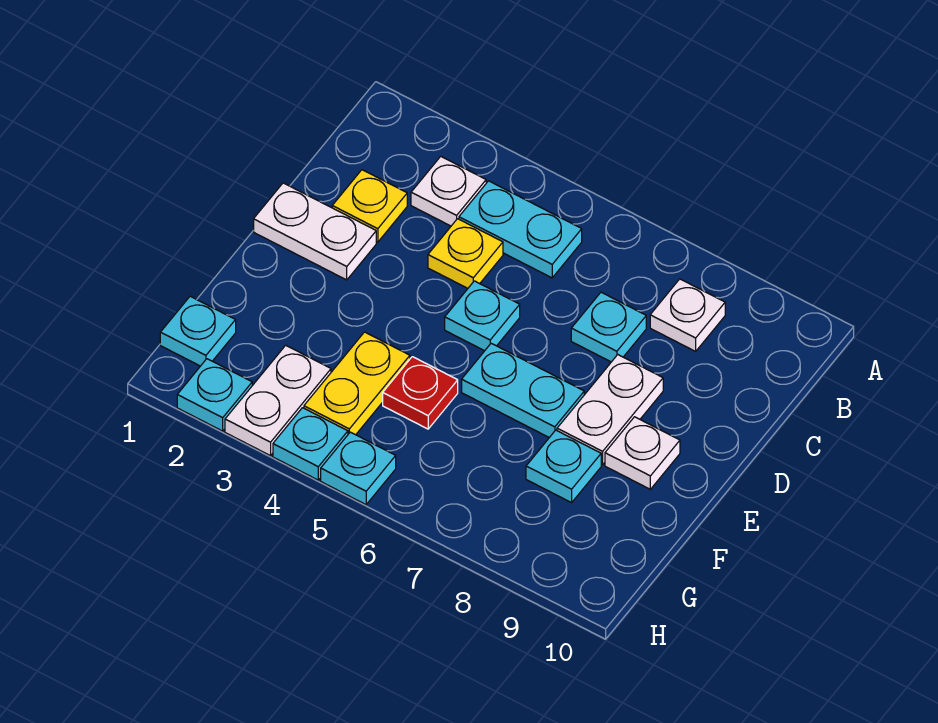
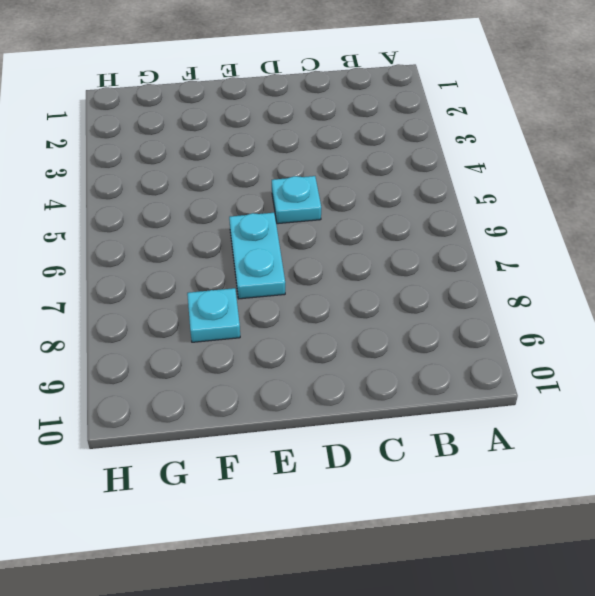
none -> white plate B3 level 1
none -> cyan plate B4:B5 level 1
none -> white plate B8 level 1

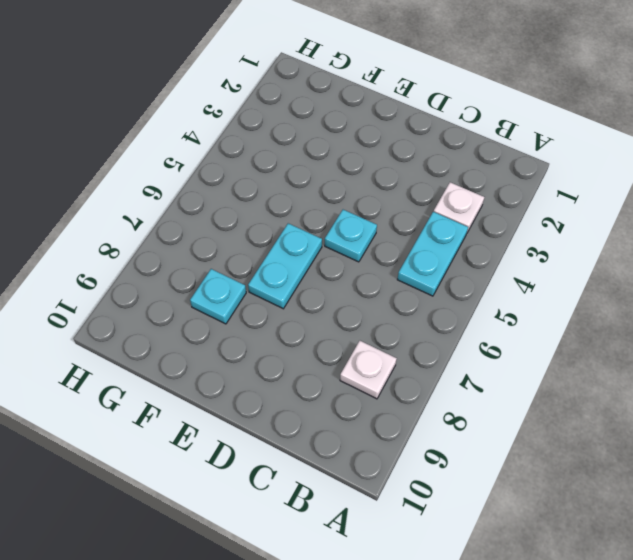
none -> yellow plate C2 level 1
none -> yellow plate C4 level 1
none -> cyan plate C7 level 1

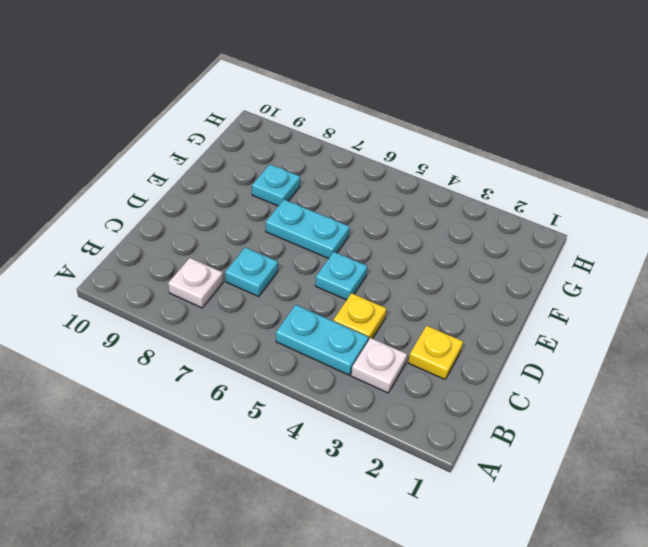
none -> white plate D1:D2 level 1
none -> white plate D8:E8 level 1
none -> white plate E9 level 1

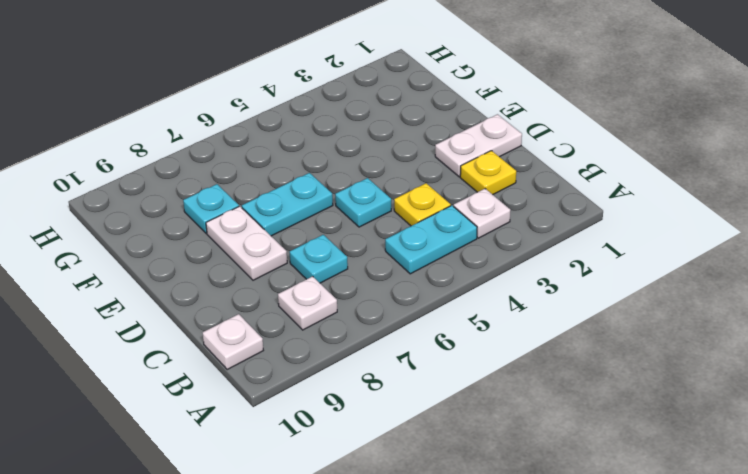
white plate B10 level 1 -> white plate E9 level 1
none -> yellow plate F4:G4 level 1
none -> red plate F5 level 1
none -> cyan plate G1 level 1

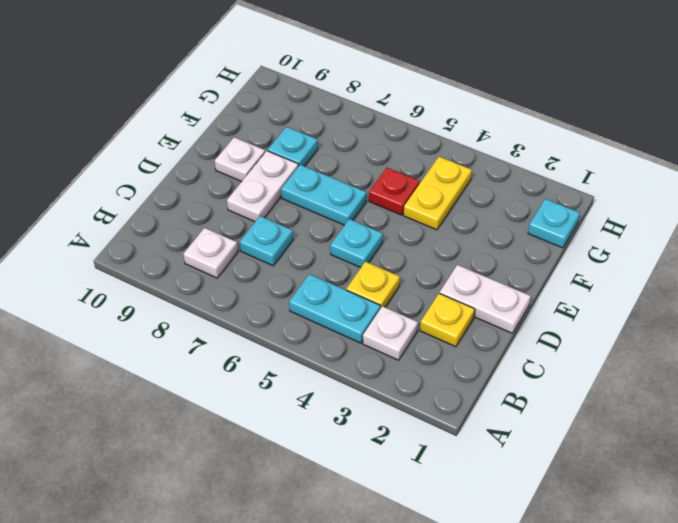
none -> white plate G3:H3 level 1
none -> cyan plate H2 level 1
none -> cyan plate H4 level 1

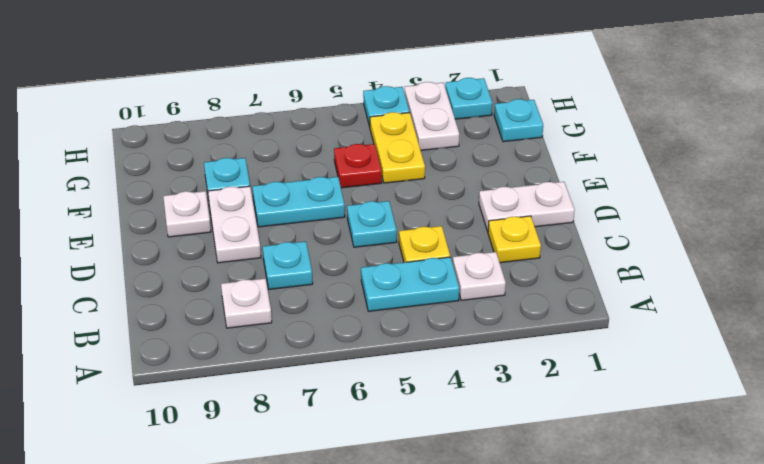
none -> cyan plate H5 level 1

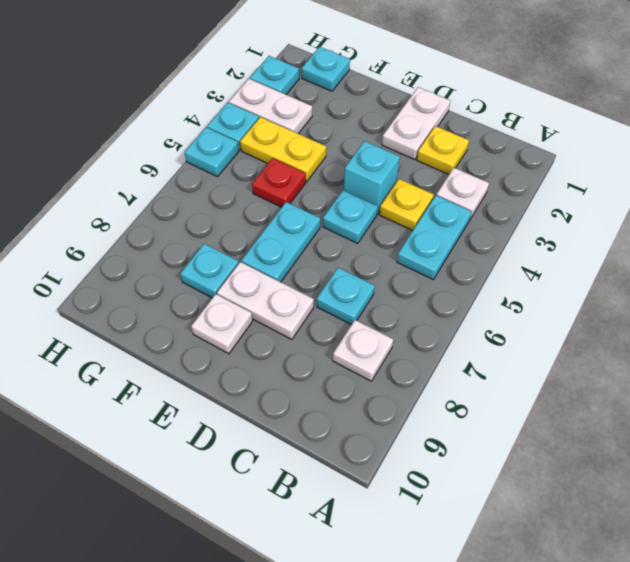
cyan brick D4 level 1 -> none

